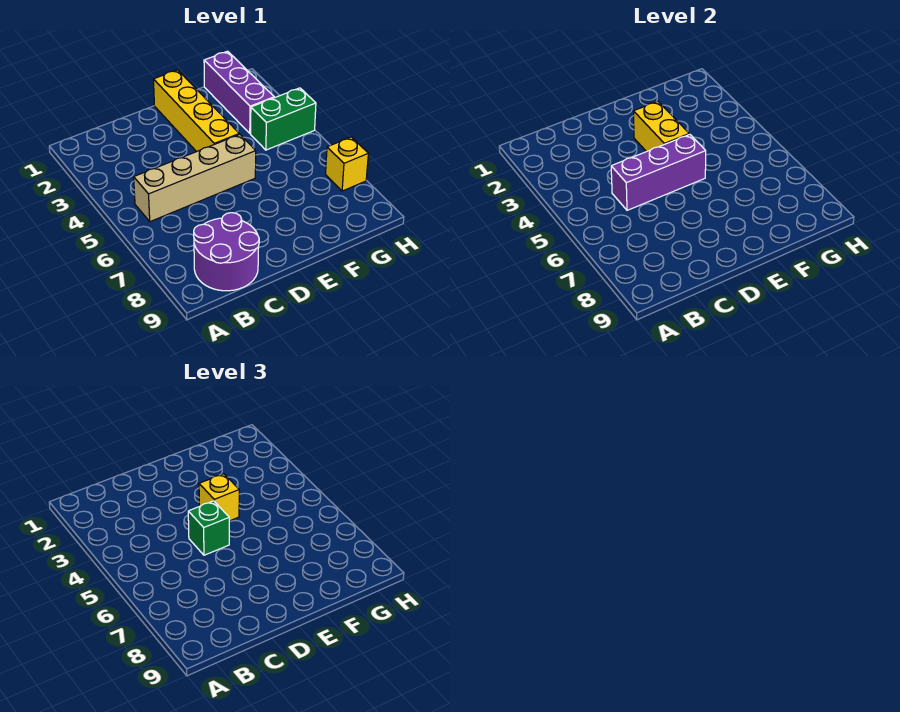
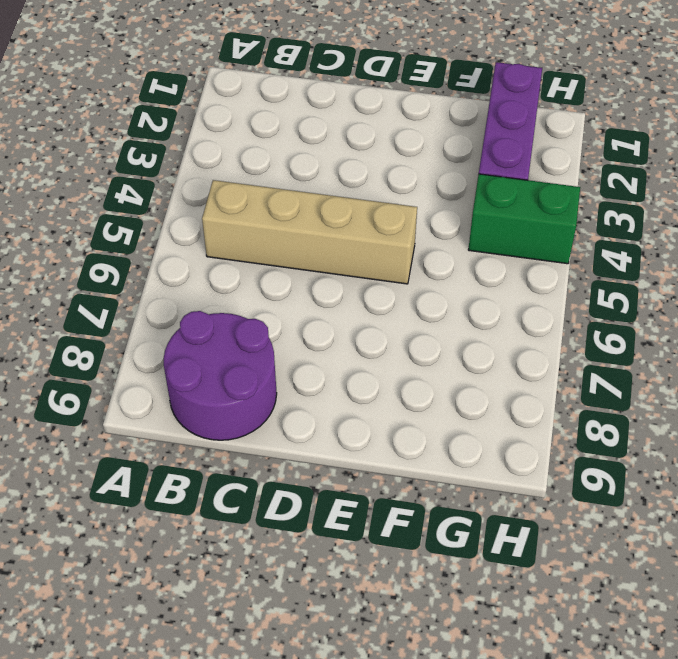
none -> yellow brick E1:E4 level 1
none -> yellow brick H7 level 1

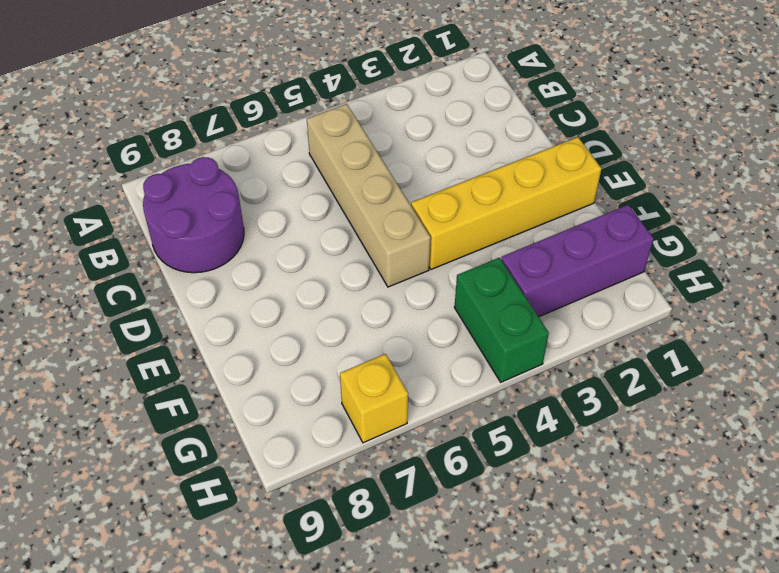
none -> purple brick C5:E5 level 2
none -> yellow brick E3:E4 level 2

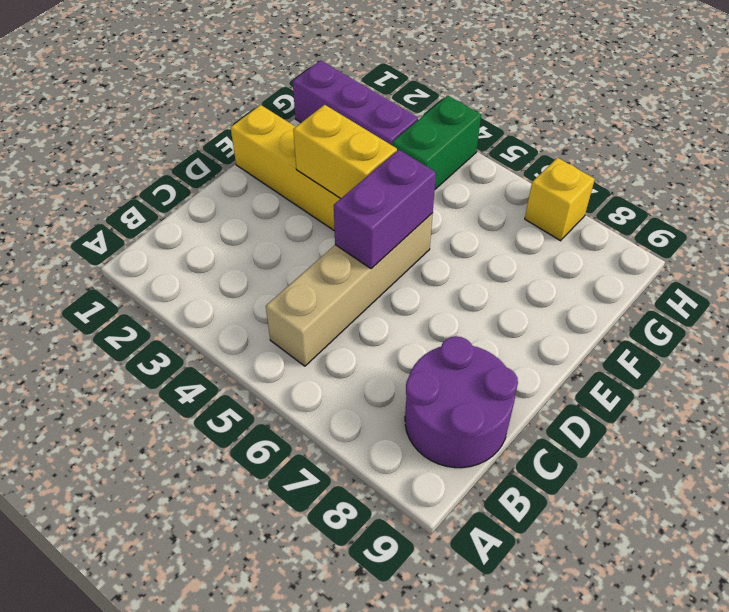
purple brick D5:E5 level 2 -> purple brick C5:E5 level 2
none -> green brick D5 level 3
none -> yellow brick E4 level 3

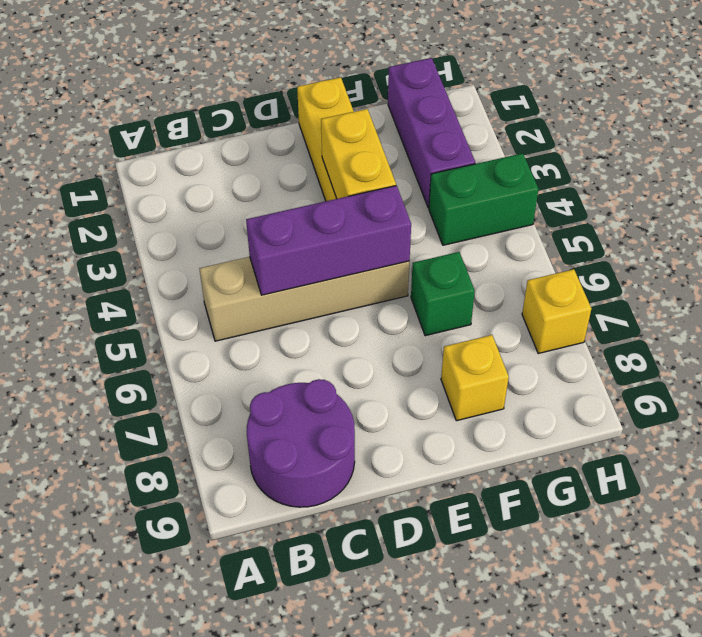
green brick F6 level 1 -> green brick D5 level 3
yellow brick F8 level 1 -> yellow brick E4 level 3

